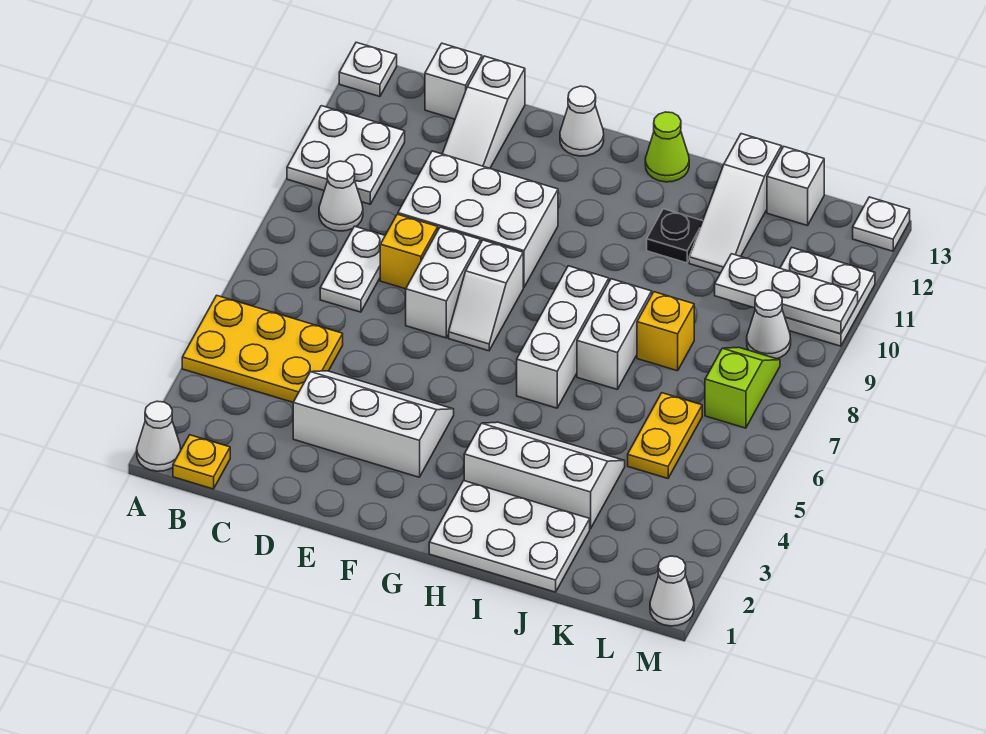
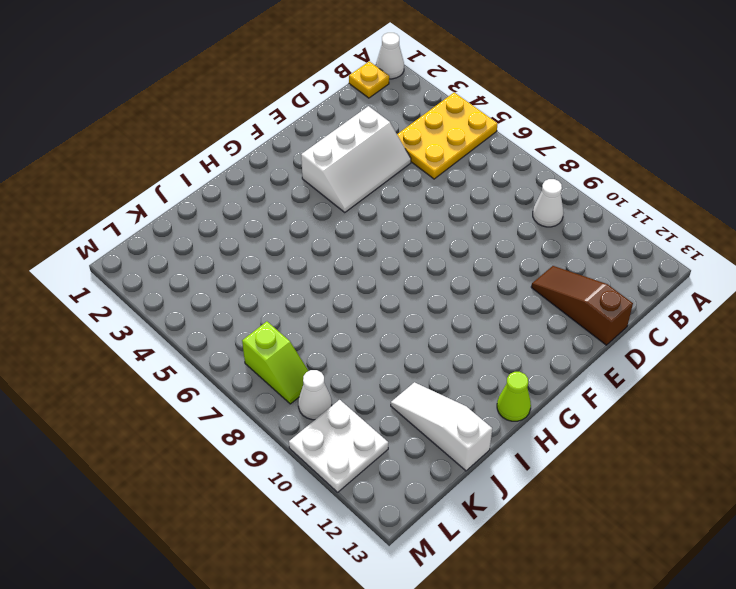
brown slope D11:D13 level 1 top 13 -> white slope D11:D13 level 1 top 13
none -> white plate A10:B11 level 1
none -> white plate A13 level 1
none -> white plate C7:C8 level 1
none -> white brick C13 level 1

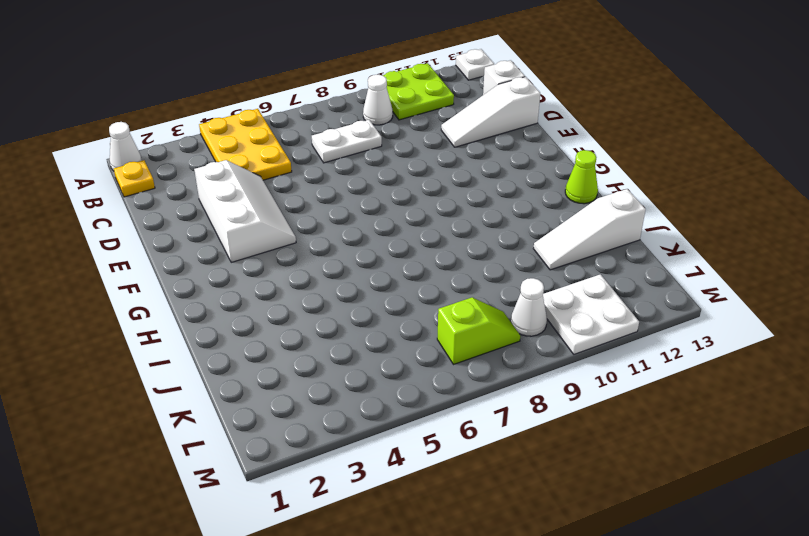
lime plate A10:B11 level 1 -> white plate A10:B11 level 1
none -> yellow brick D8 level 1
none -> white brick D9:F10 level 1
none -> white brick E7:E8 level 1
none -> white slope F7:F8 level 1 top 8

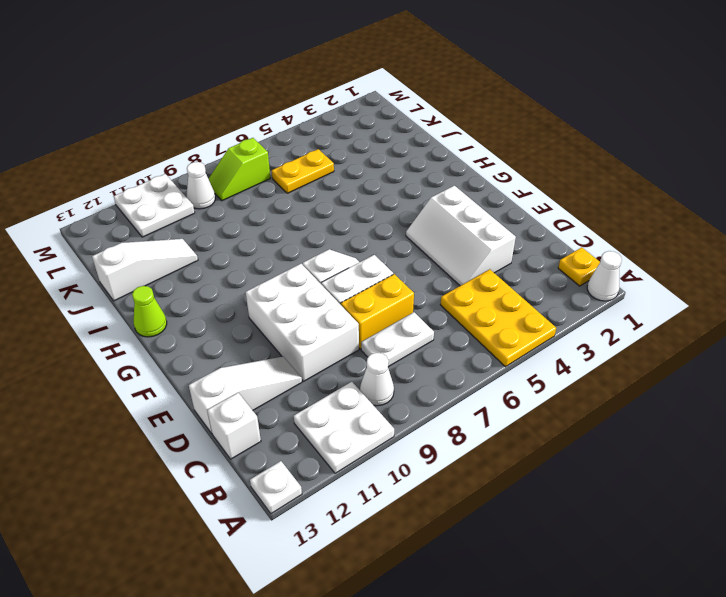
yellow brick D7:D8 level 1 -> yellow brick D8 level 1
none -> white cone F13 level 1
none -> white plate H1:J2 level 1
none -> white slope H3:J4 level 1 top 3
none -> white brick H6:H8 level 1

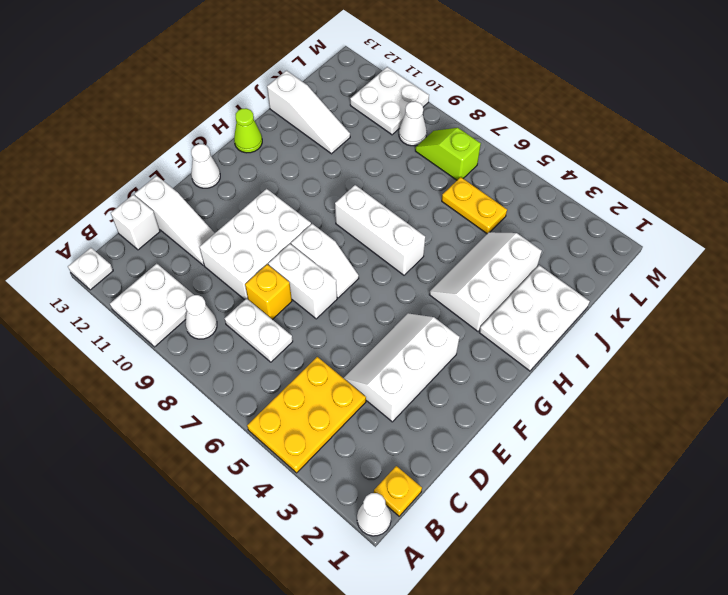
none -> white brick I7:I8 level 1
none -> black plate I11 level 1
none -> yellow brick J8 level 1
none -> white brick K13 level 1

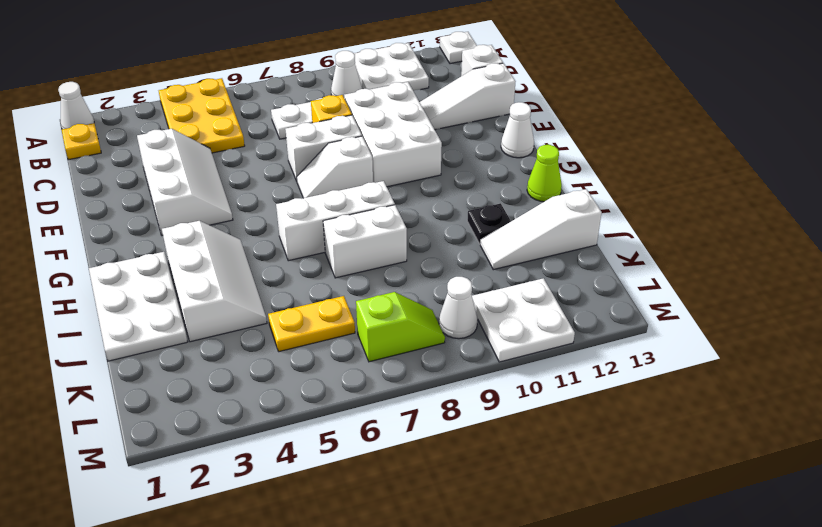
none -> yellow brick J8 level 1
none -> white brick K13 level 1
none -> white cone M1 level 1
none -> white plate M13 level 1

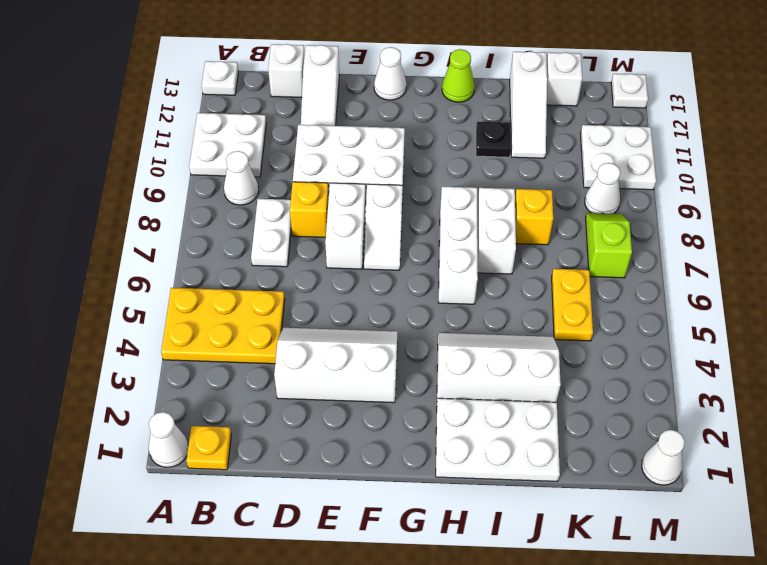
none -> white plate K10:M10 level 2

